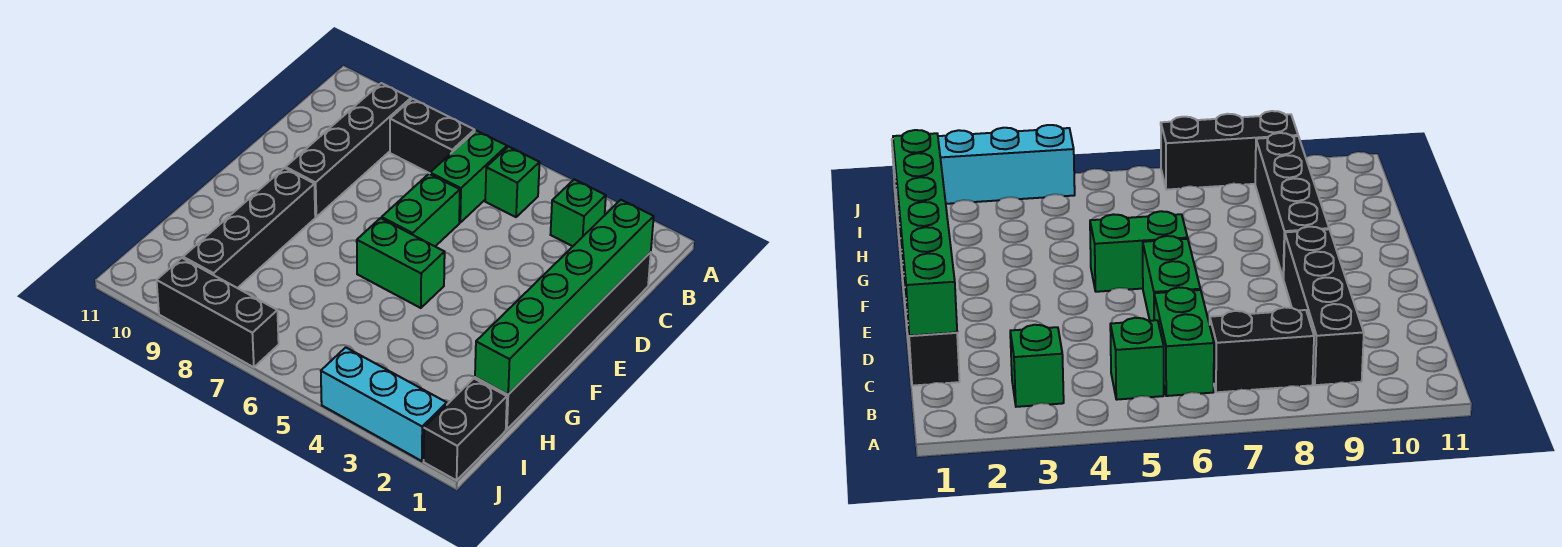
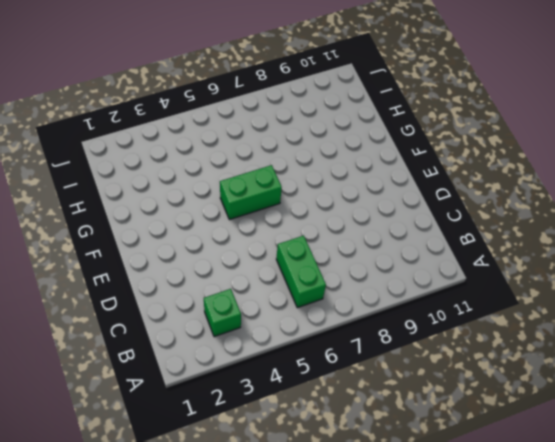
none -> green brick B5 level 1
none -> black brick B7:B8 level 1
none -> black brick B9:E9 level 1

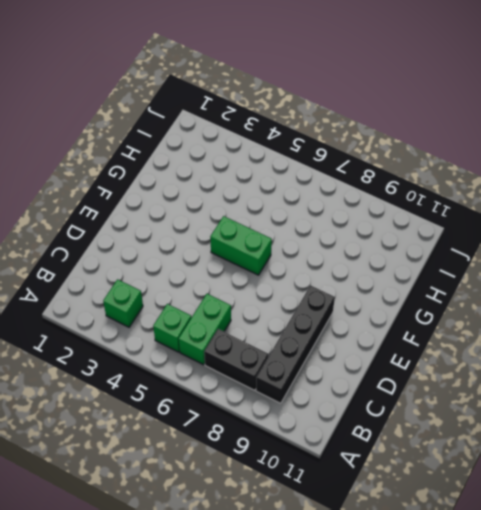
none -> black brick C1:H1 level 1
none -> green brick D6:E6 level 1
none -> black brick F9:I9 level 1

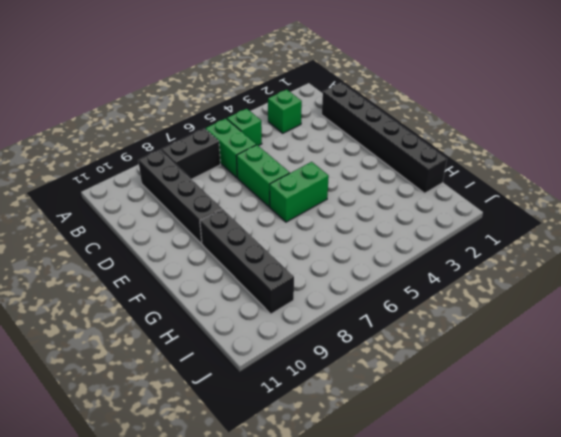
none -> black brick I1:J1 level 1
none -> cyan brick J2:J4 level 1
none -> black brick J7:J9 level 1

